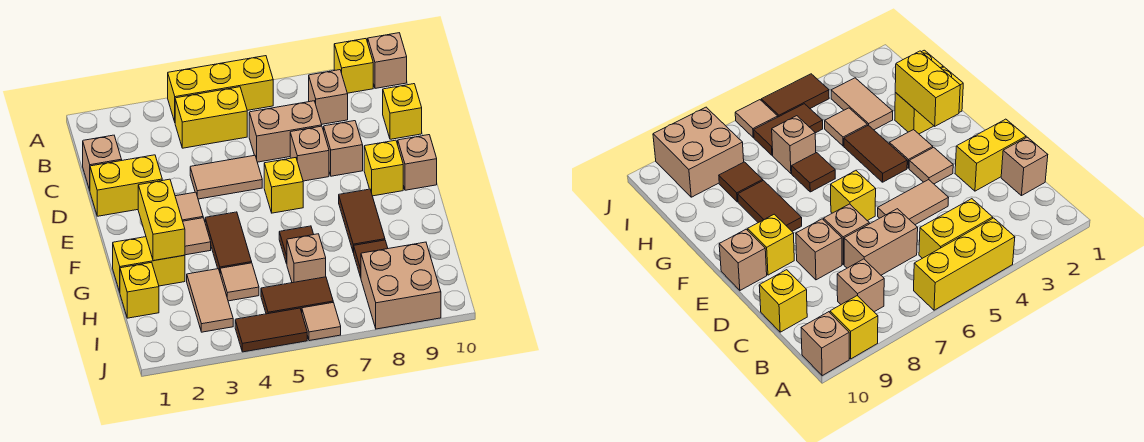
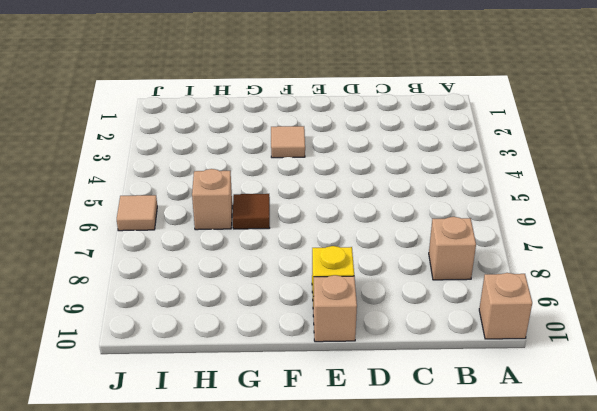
none -> yellow brick A4:A6 level 1
none -> yellow brick A9 level 1
none -> yellow brick B4:B5 level 1
none -> tan brick C1 level 1

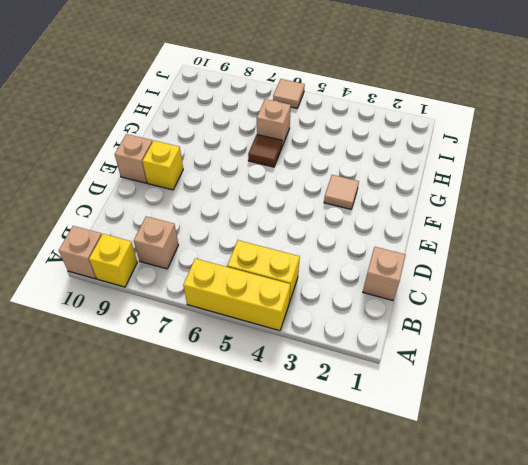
none -> tan brick C6:C7 level 1
none -> yellow brick C10 level 1
none -> yellow brick D1:D2 level 1
none -> tan tile D4:D5 level 1

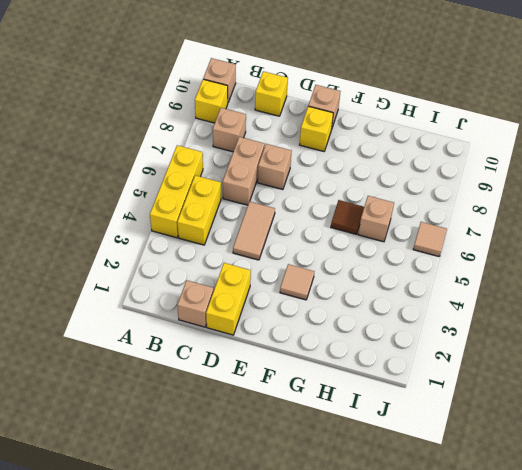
none -> tan brick D8 level 1
none -> tan tile E3 level 1
none -> yellow brick E6 level 1
none -> brown tile F4:G4 level 1

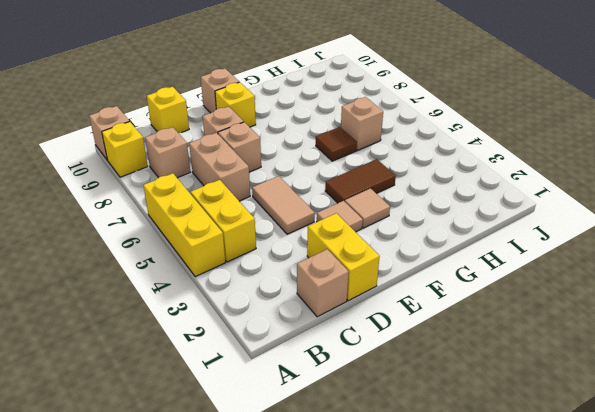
none -> yellow brick E6 level 1
none -> brown tile F8:G8 level 1
none -> yellow brick G1:G2 level 1
none -> yellow brick H1 level 1

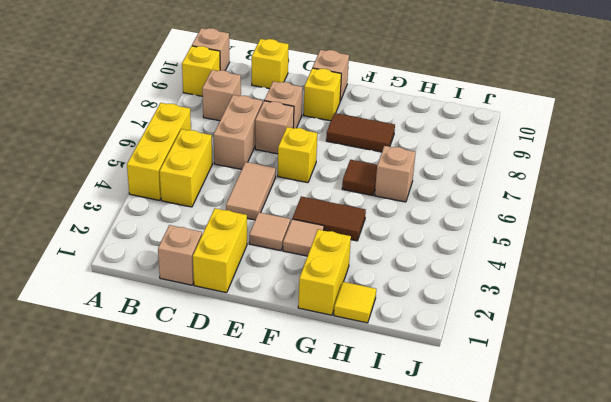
yellow tile H1 level 1 -> yellow brick H1 level 1
none -> tan tile H3:I3 level 1
none -> tan tile H4 level 1
none -> brown tile H8 level 1
none -> brown tile I5:I6 level 1

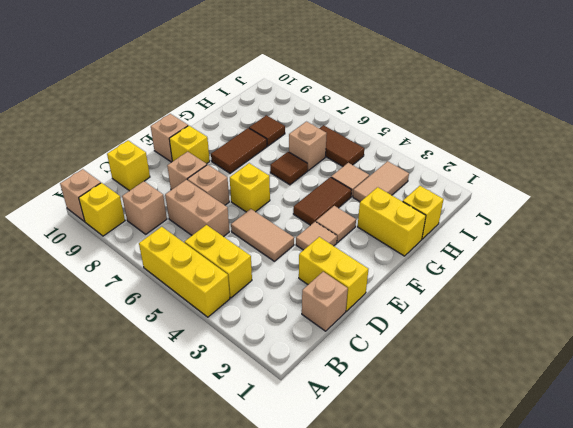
none -> tan brick I8:J9 level 1
none -> brown tile J4:J5 level 1
none -> tan tile J6 level 1
none -> yellow brick F2:G2 level 2

